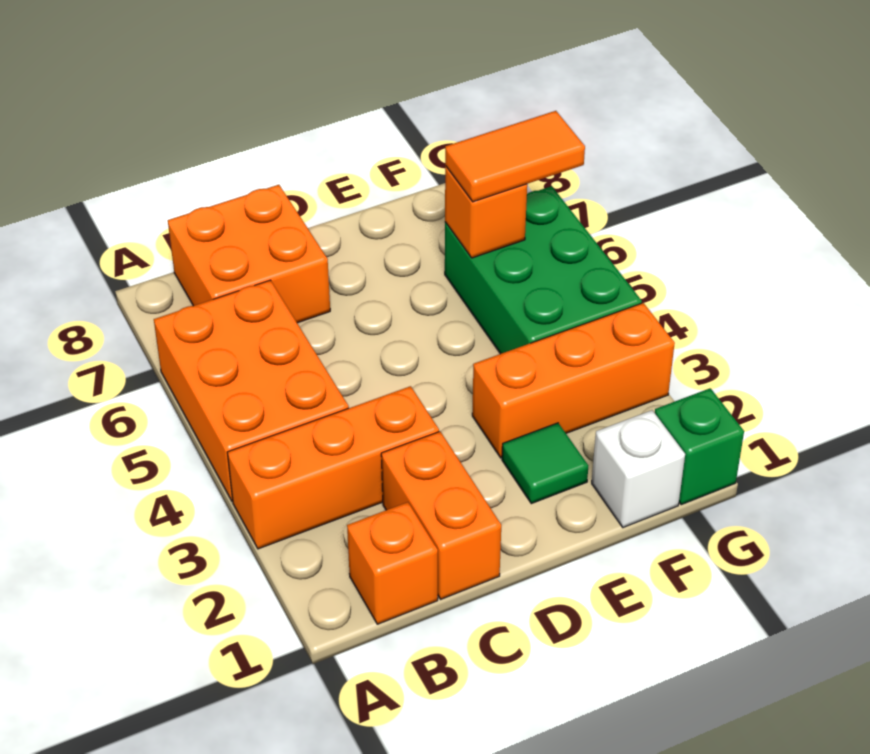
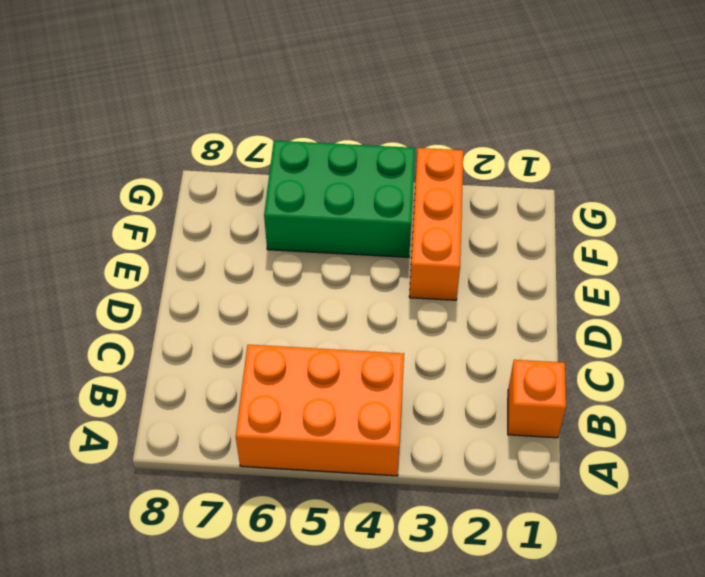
none -> orange brick A3:C3 level 1
none -> orange brick B7:C8 level 1
none -> orange brick C1:C2 level 1

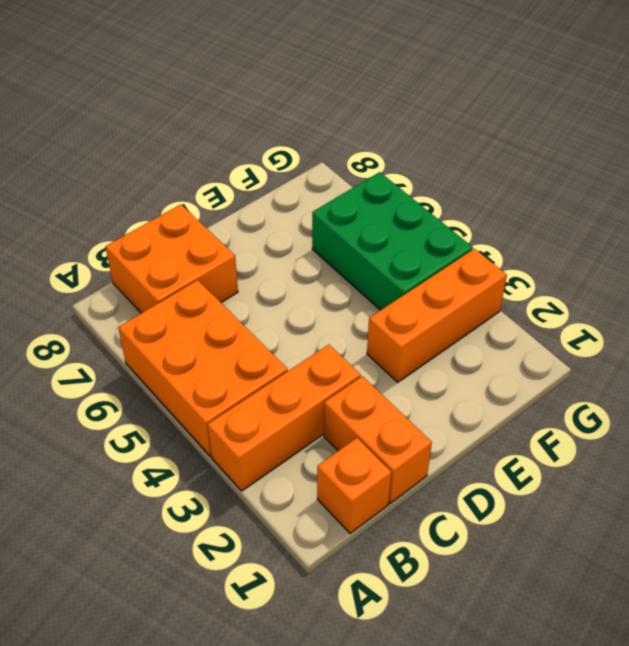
none -> green tile E2 level 1
none -> white brick F1 level 1
none -> green brick G1 level 1

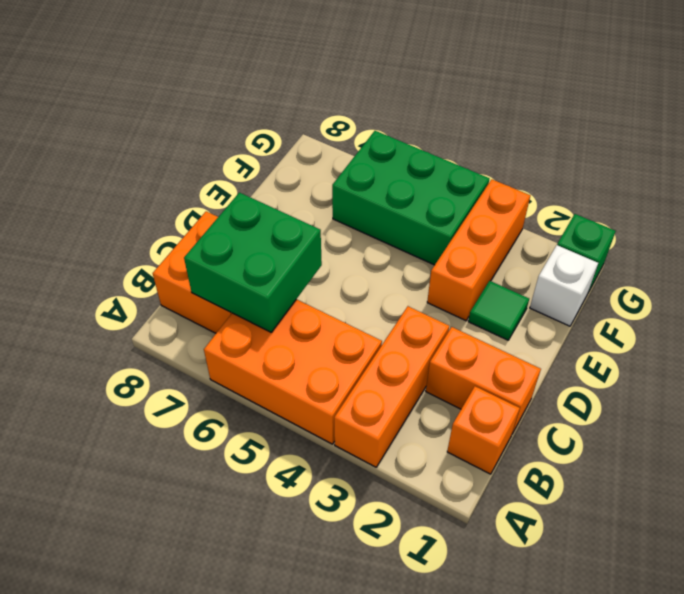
green brick B6:C7 level 2 -> none
none -> orange brick F6 level 2
none -> orange tile F6:G6 level 3

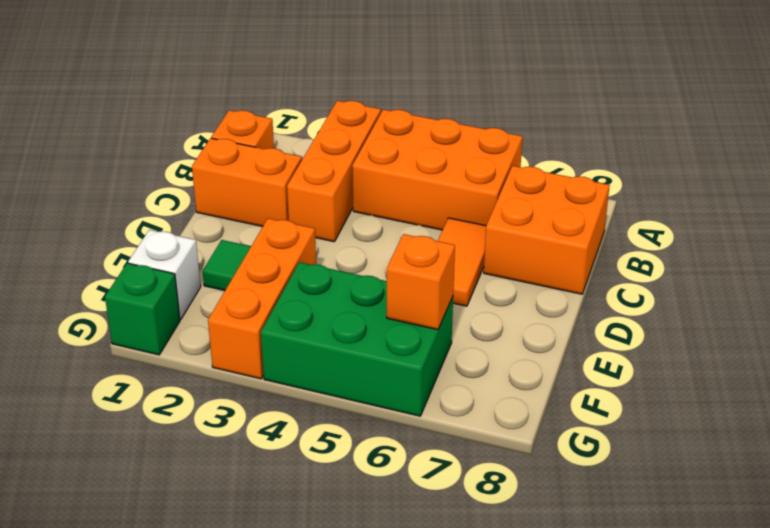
orange tile C6:D6 level 1 -> orange tile F6:G6 level 3

